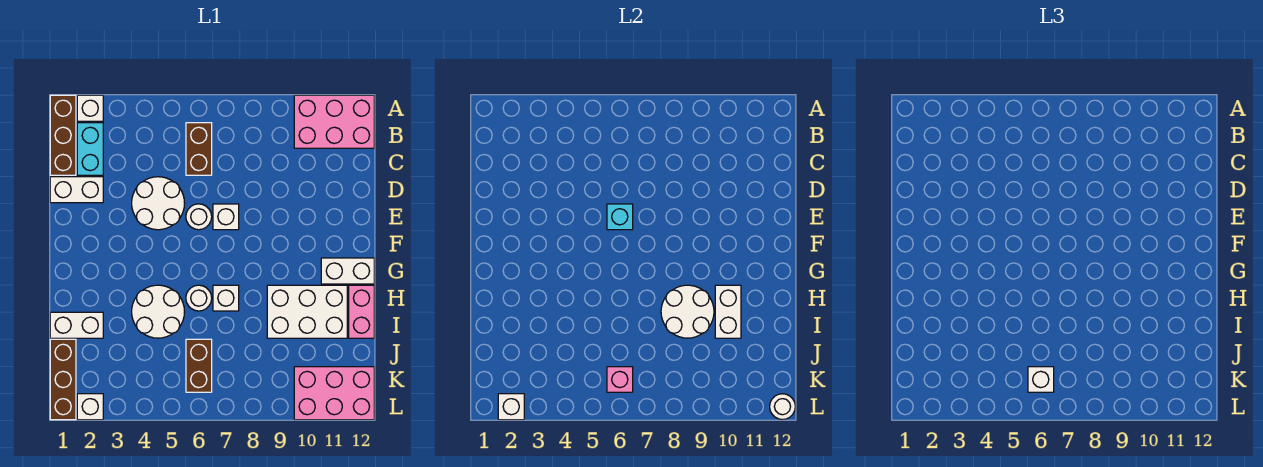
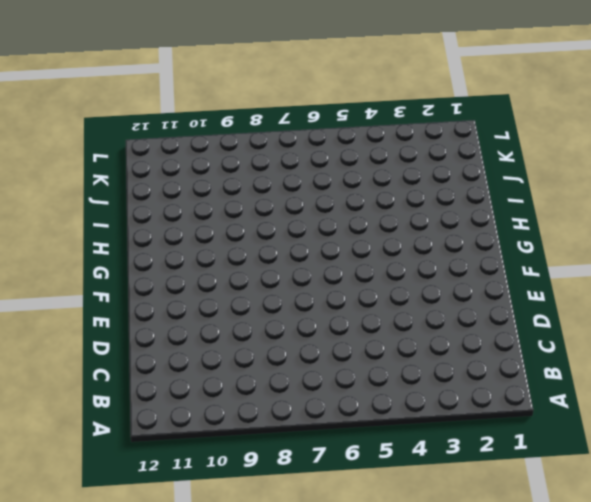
none -> brown brick A1:C1 level 1
none -> white brick A2 level 1
none -> pink brick A10:B12 level 1

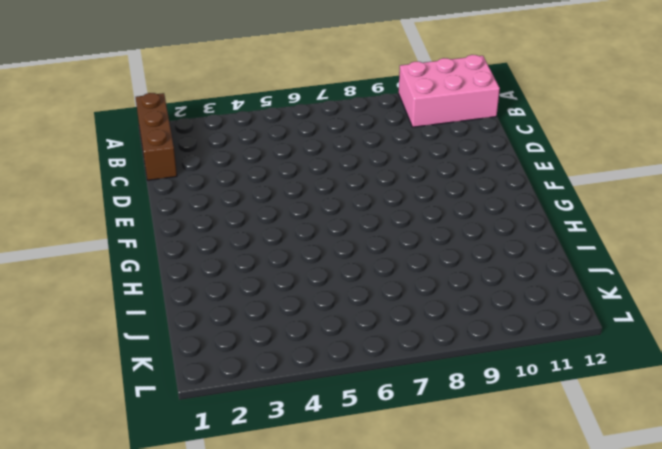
none -> white brick A2 level 1
none -> cyan brick B2:C2 level 1
none -> brown brick B6:C6 level 1

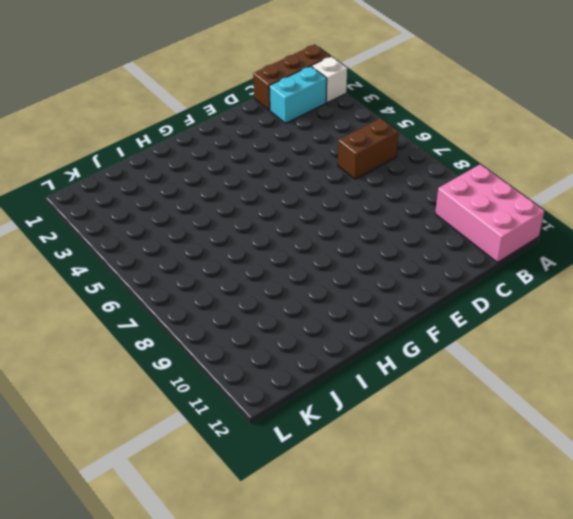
none -> white brick D1:D2 level 1
none -> white round brick D4:E5 level 1
none -> white round brick E6 level 1

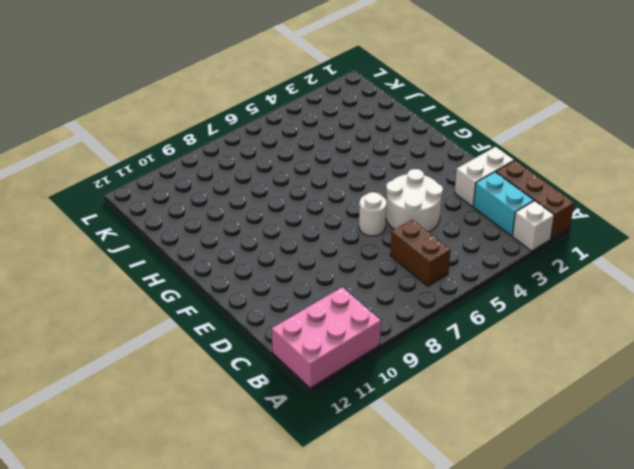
none -> white brick E7 level 1
none -> white brick G11:G12 level 1
none -> white round brick H4:I5 level 1

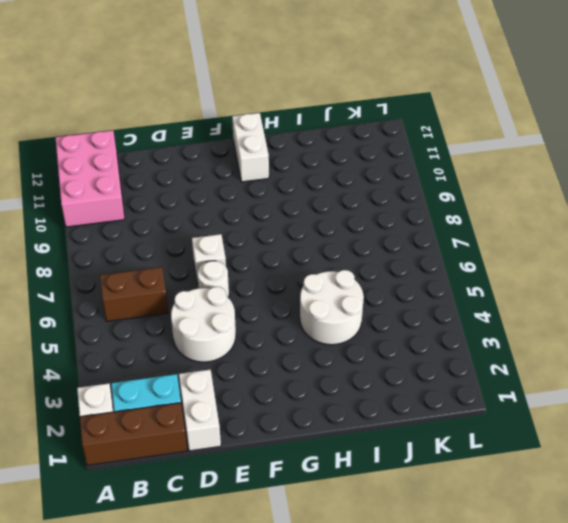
none -> white round brick H6 level 1
none -> white brick H7 level 1
none -> white brick H9:I11 level 1

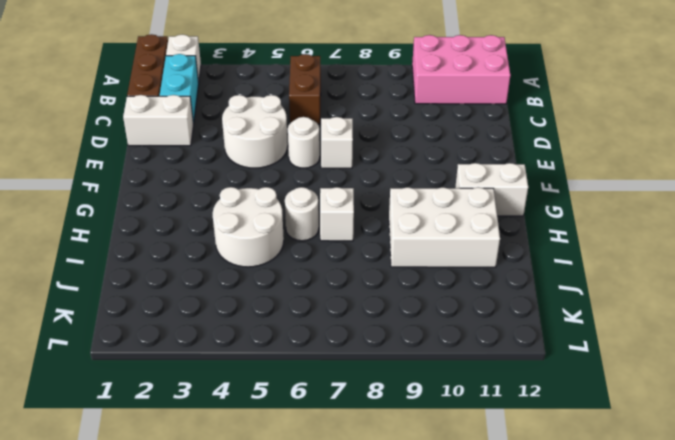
none -> pink brick H12:I12 level 1
none -> white brick I1:I2 level 1
none -> brown brick J1:L1 level 1

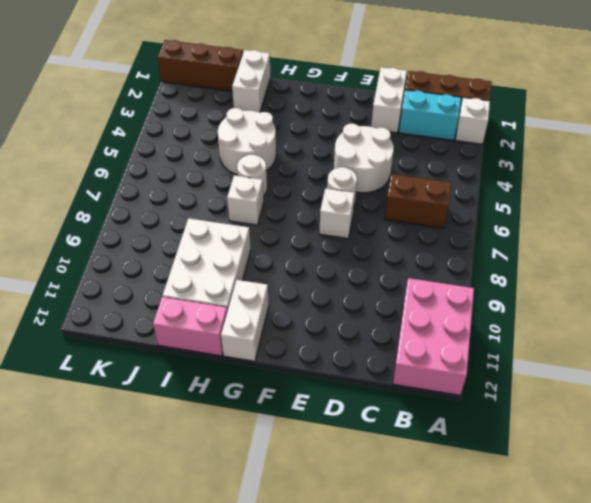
none -> brown brick J6:K6 level 1
none -> pink brick K10:L12 level 1
none -> white brick L2 level 1

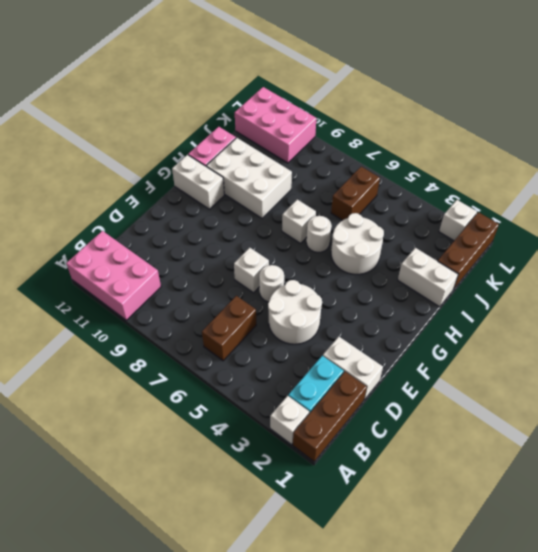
none -> cyan brick E6 level 2
none -> white round brick H8:I9 level 2
none -> white brick H10:I10 level 2

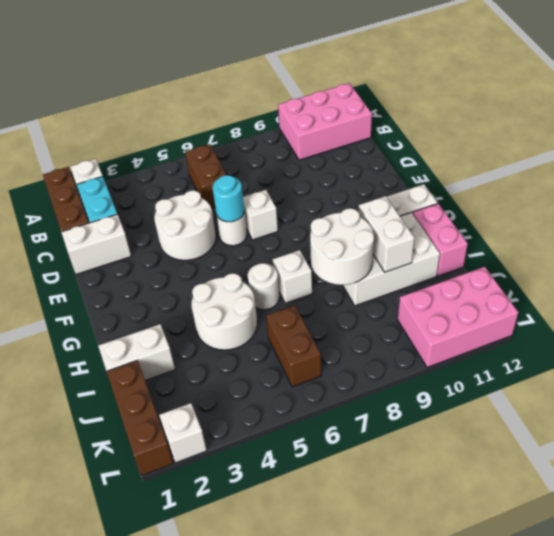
cyan round brick E6 level 2 -> cyan brick E6 level 2
none -> pink brick K6 level 2
none -> white brick L2 level 2
none -> white round brick L12 level 2

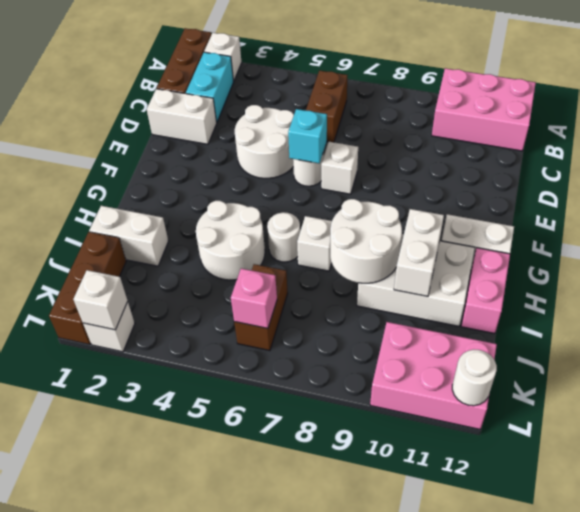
none -> white brick K6 level 3

